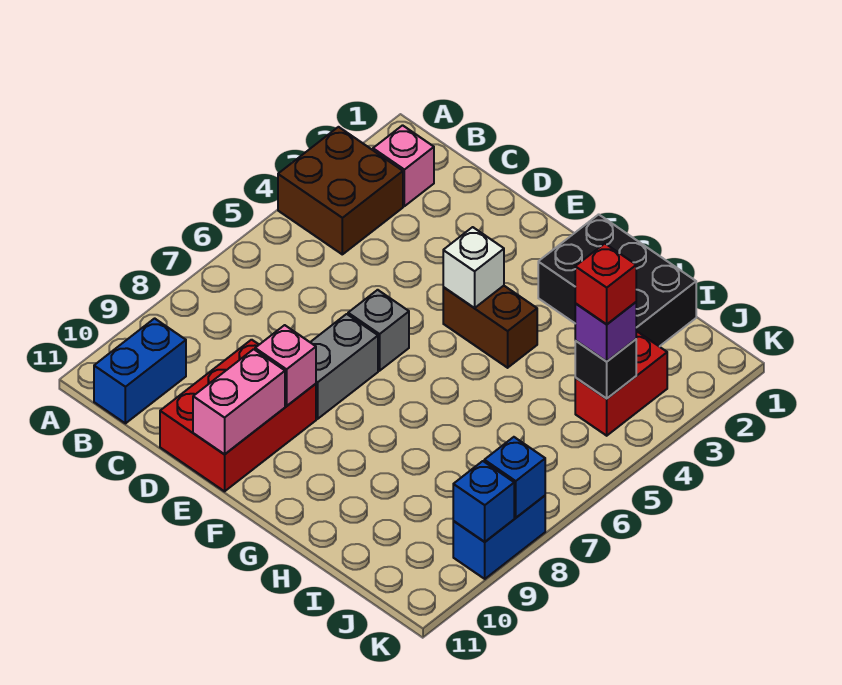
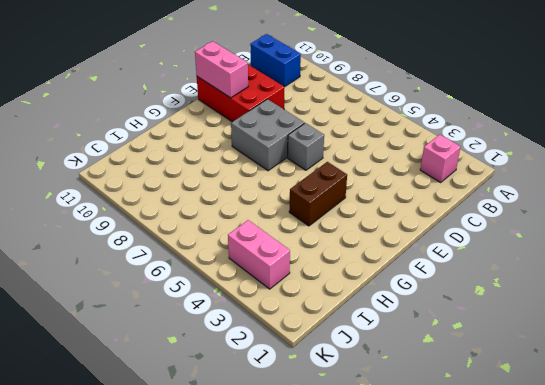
grey brick E7:F8 level 1 -> grey brick E7:E8 level 1
pink brick J3:J4 level 1 -> red brick J3:J4 level 1
none -> brown brick A3:B4 level 1
none -> black brick G1:I2 level 1
none -> blue brick K8:K9 level 1

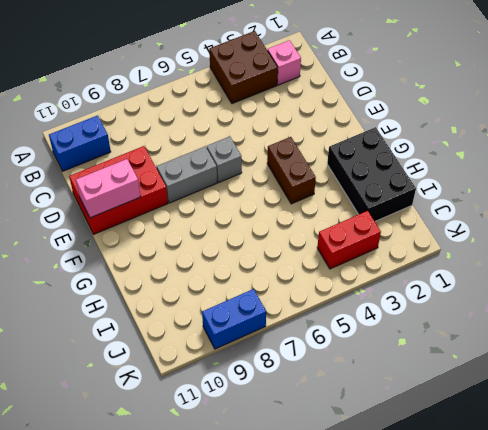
none -> pink brick E9 level 2
none -> white brick F4 level 2
none -> black brick J4 level 2

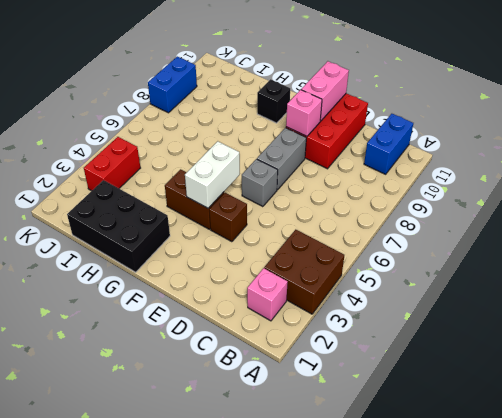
brown brick E4 level 1 -> none
white brick F4:F5 level 2 -> white brick F4 level 2
black brick G10 level 1 -> black brick J4 level 2
none -> blue brick K8 level 2
none -> blue brick K9 level 2
none -> purple brick J4 level 3

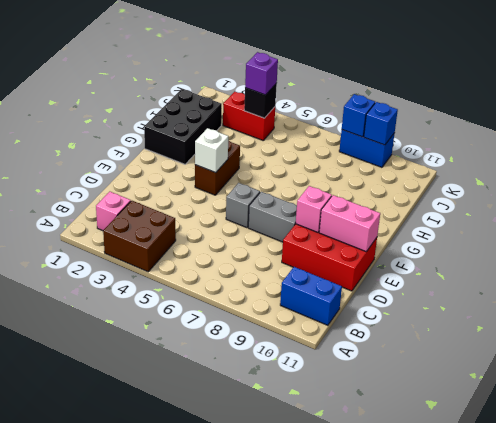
none -> red brick J4 level 4

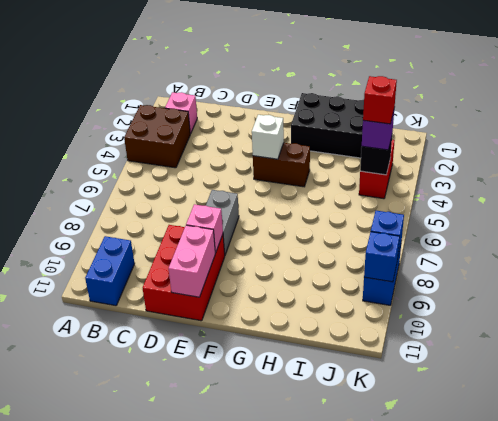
none -> grey brick E6 level 1

